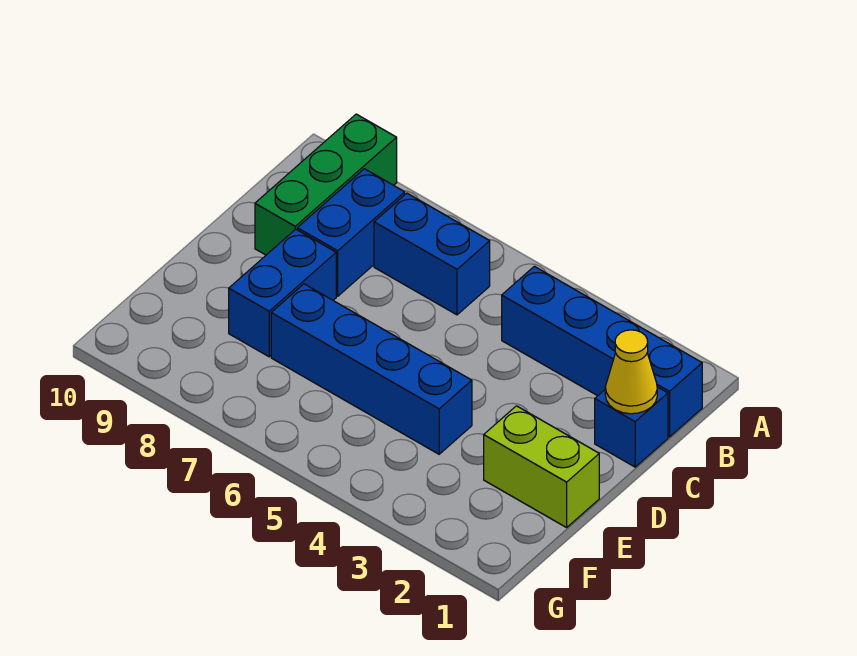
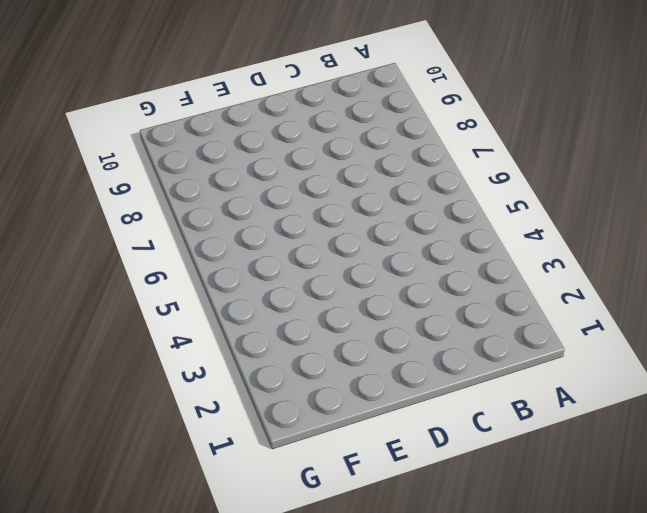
none -> green brick A9:C9 level 1
none -> blue brick B1:B4 level 1

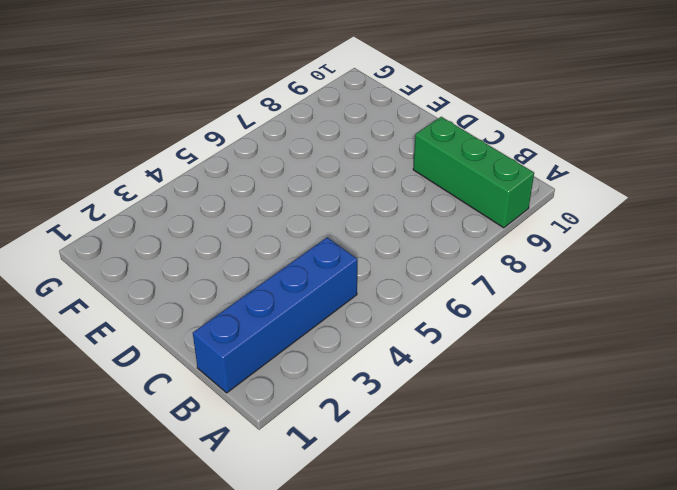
none -> blue brick B6:B7 level 1
none -> blue brick B8:C8 level 1

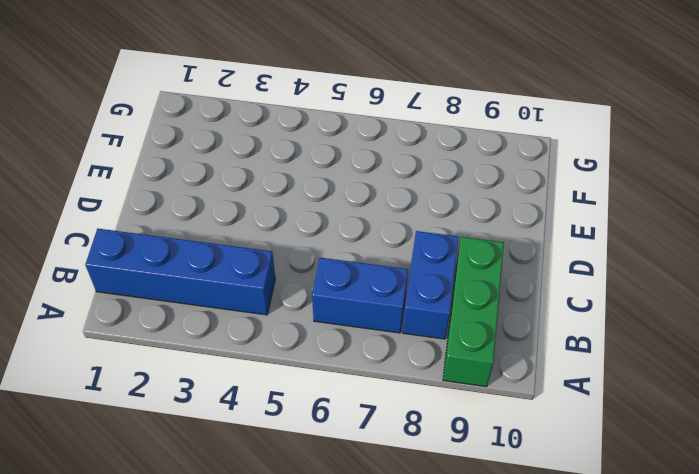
none -> blue brick C1 level 1
none -> blue brick D8:E8 level 1

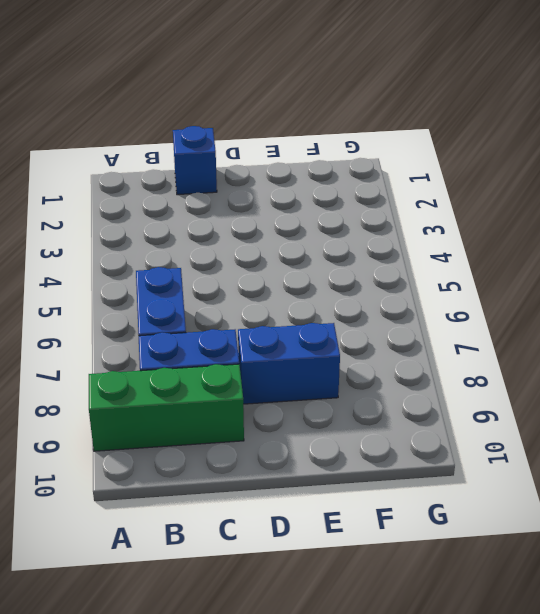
none -> blue brick B1:B4 level 1
none -> lime brick E1:E2 level 1

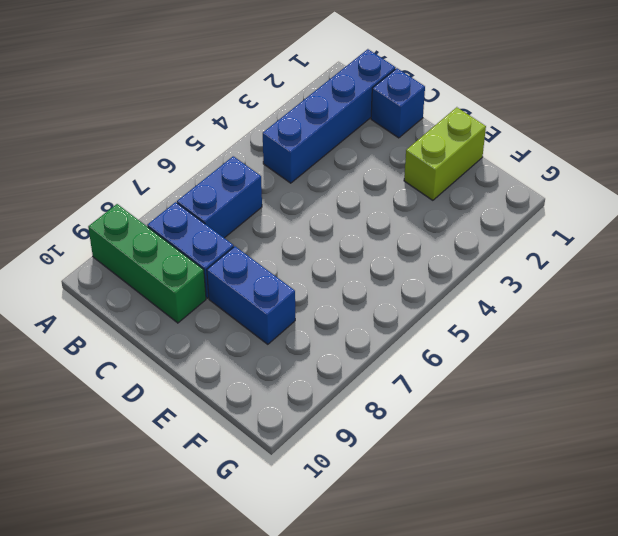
none -> blue brick E4:E7 level 1
none -> yellow cone C1 level 2

